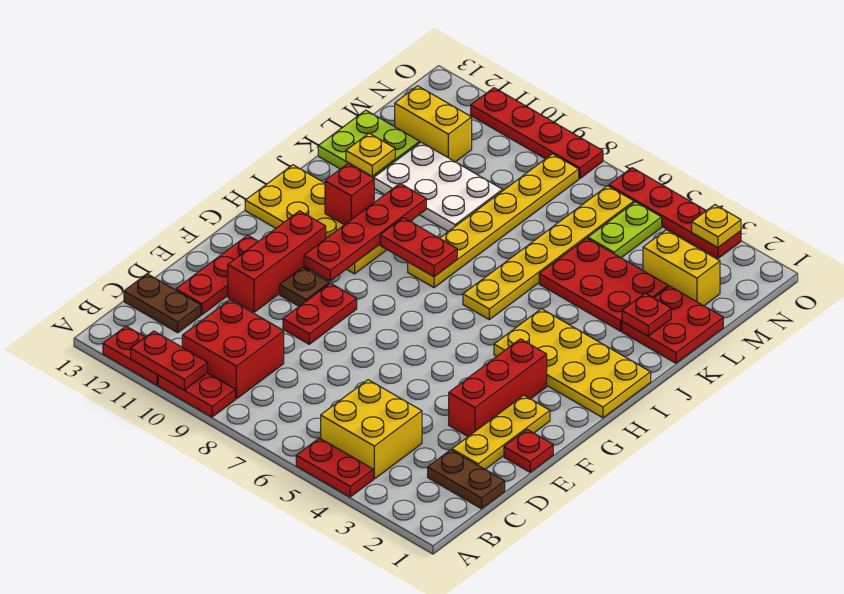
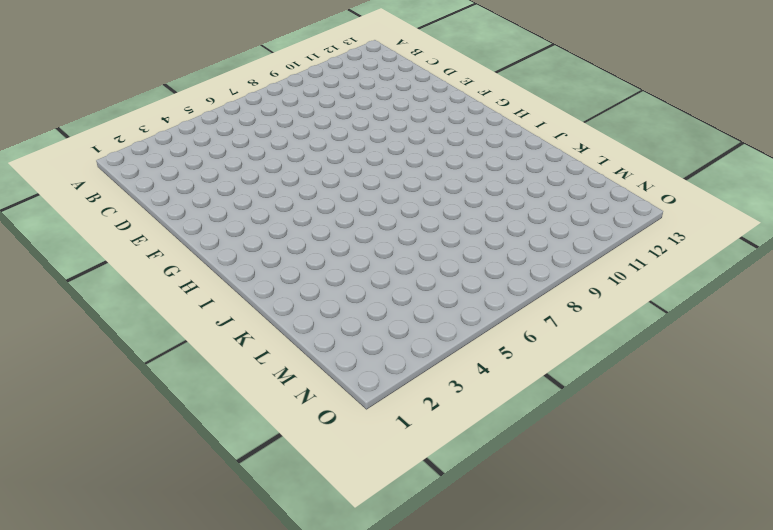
none -> red plate A4:A5 level 1
none -> red plate A9:A10 level 1
none -> red plate A11:A12 level 1
none -> yellow brick B4:C5 level 1

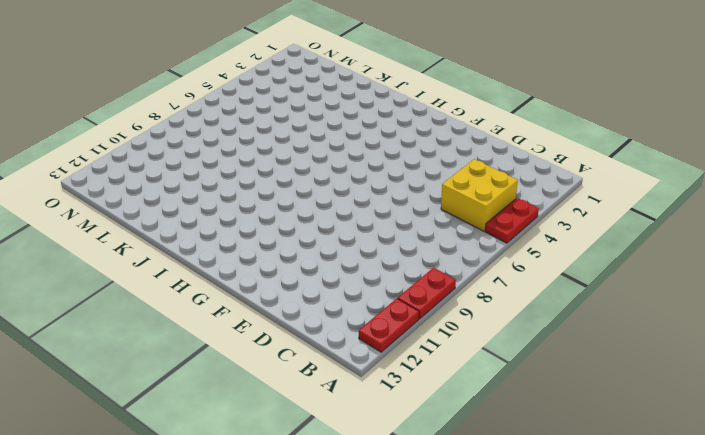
none -> red brick B9:C10 level 1
none -> brown plate C1:C2 level 1
none -> brown plate C12:C13 level 1
none -> yellow plate D2:F2 level 1

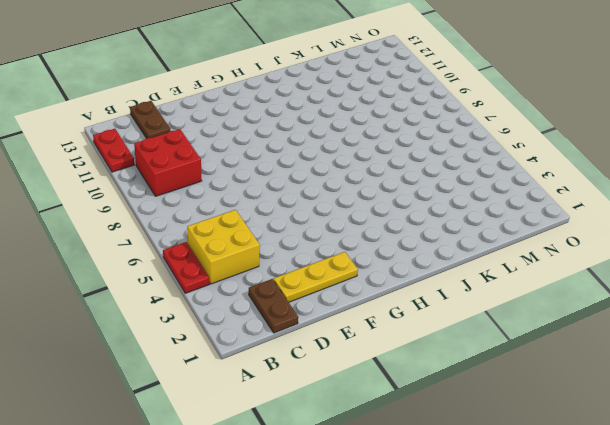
none -> red plate A9:A10 level 1
none -> red plate D12:F12 level 1
none -> red plate E1 level 1
none -> red brick E3:G3 level 1

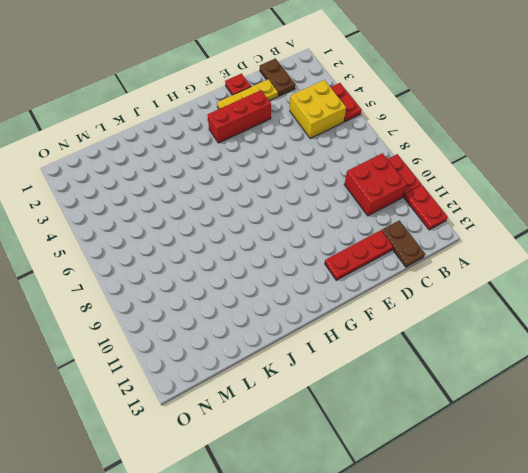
none -> red plate E9:F9 level 1
none -> red brick E11:G11 level 1
none -> brown plate F10 level 1
none -> yellow plate H1:I4 level 1

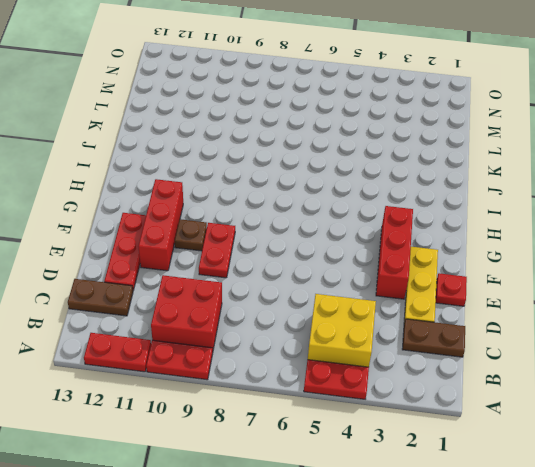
none -> yellow plate H1:I4 level 1
none -> yellow plate H10:I13 level 1
none -> yellow plate I6:N6 level 1
none -> yellow plate I8:N8 level 1

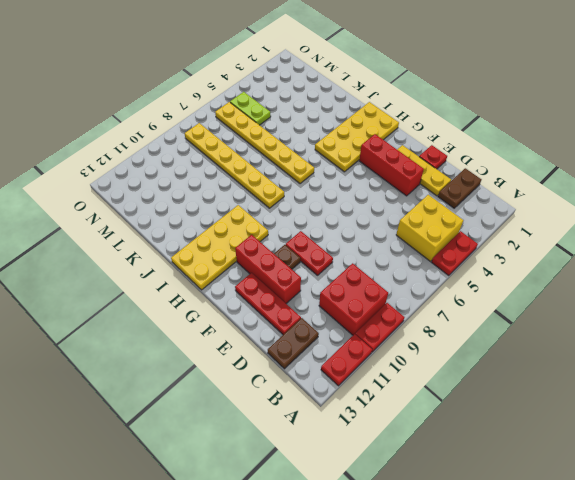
none -> red plate K1:L2 level 1
none -> red plate K3:L5 level 1
none -> white plate K9:L11 level 1
none -> lime plate K12:L13 level 1

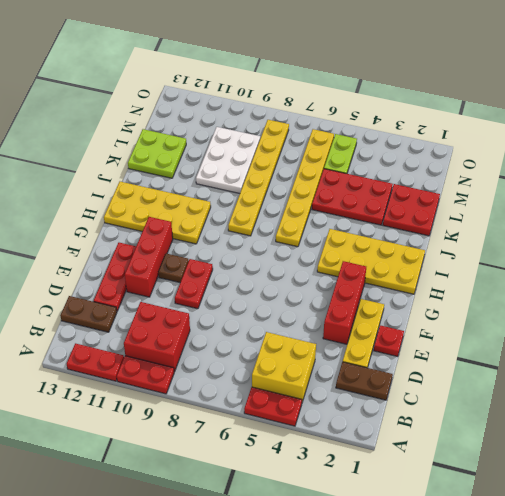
white plate K9:M10 level 1 -> white plate K9:L11 level 1
none -> yellow brick M2:M3 level 1
none -> yellow brick M11:M12 level 1
none -> red plate O3:O6 level 1
none -> red plate O8:O11 level 1

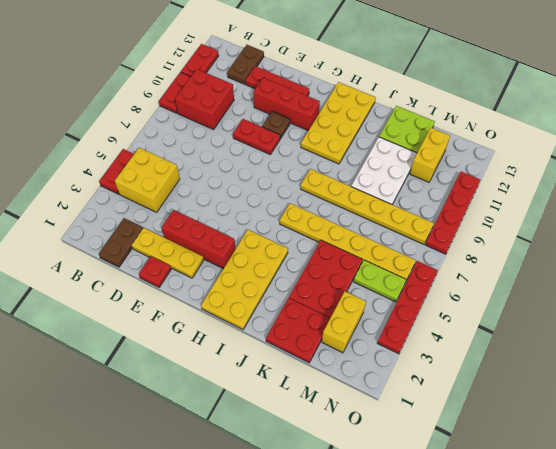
none -> red plate A10:A11 level 2
none -> red plate G10:J10 level 2
none -> red plate I8:I9 level 2
none -> red brick I11 level 2

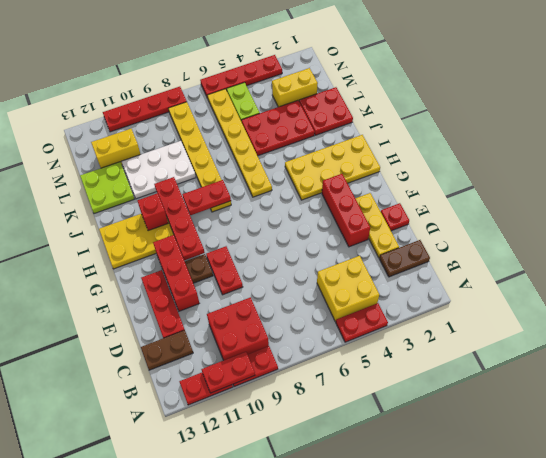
none -> red plate K2 level 2
none -> yellow plate K12 level 2
none -> yellow plate O3 level 2

